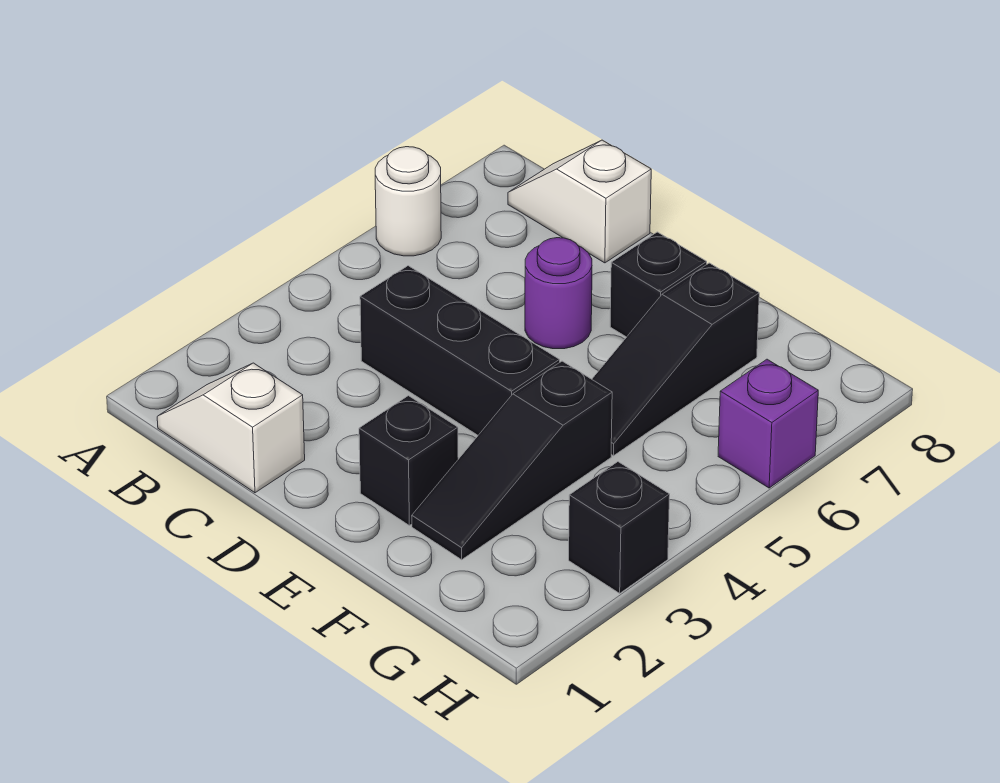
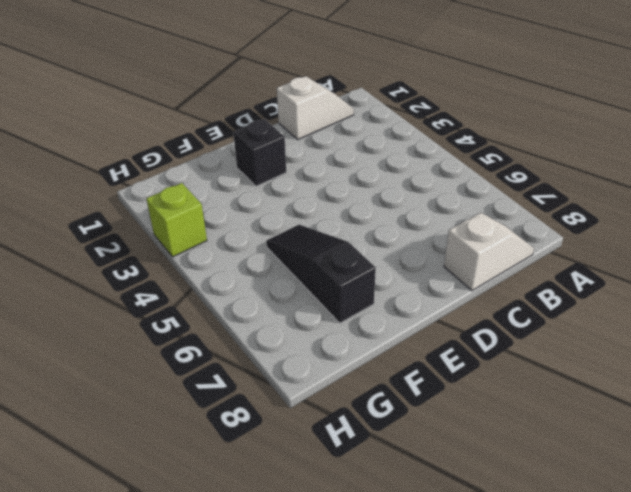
lime brick H3 level 1 -> black brick H3 level 1
none -> white round brick A6 level 1
none -> black brick C4:E4 level 1

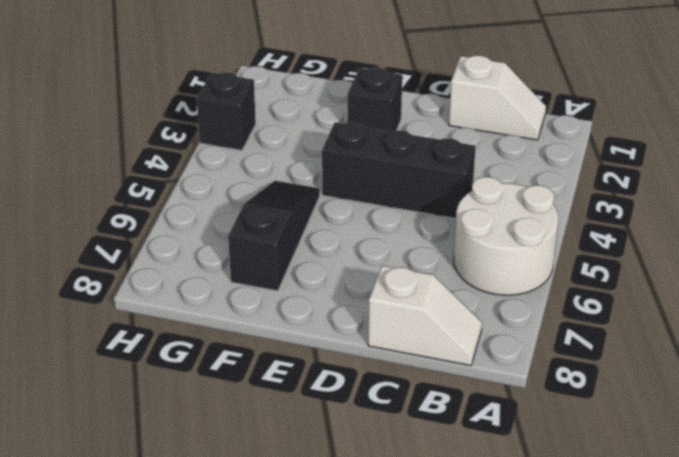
white round brick A5:B6 level 1 -> white round brick A6 level 1
none -> purple round brick D6 level 1
none -> black brick E7 level 1

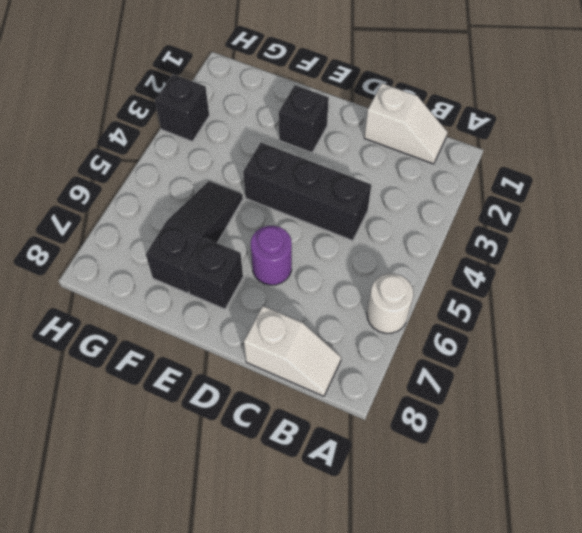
none -> black slope F2:F4 level 1 top 4
none -> purple brick H6 level 1

